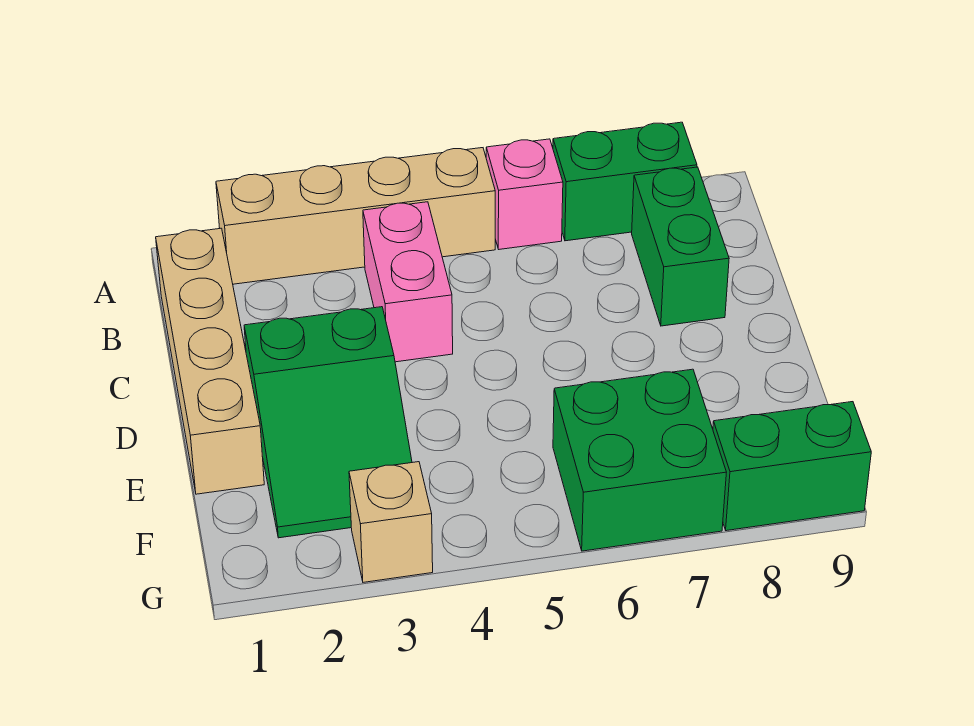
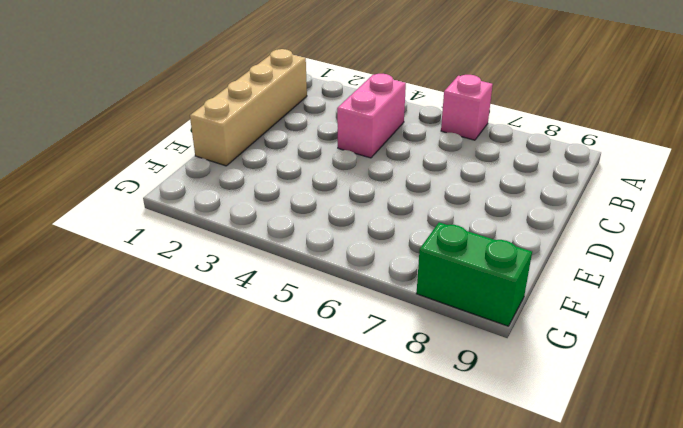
none -> tan brick A2:A5 level 1
none -> green brick A7:A8 level 1

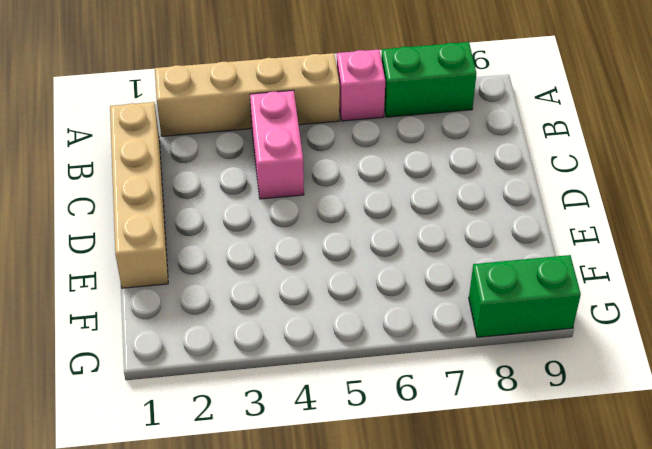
none -> green brick B8:C8 level 1
none -> green slope D2:F3 level 1 top D

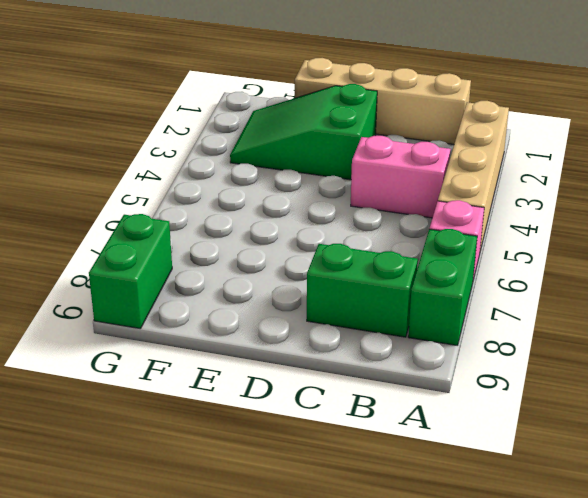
none -> green brick F6:G7 level 1
none -> tan brick G3 level 1

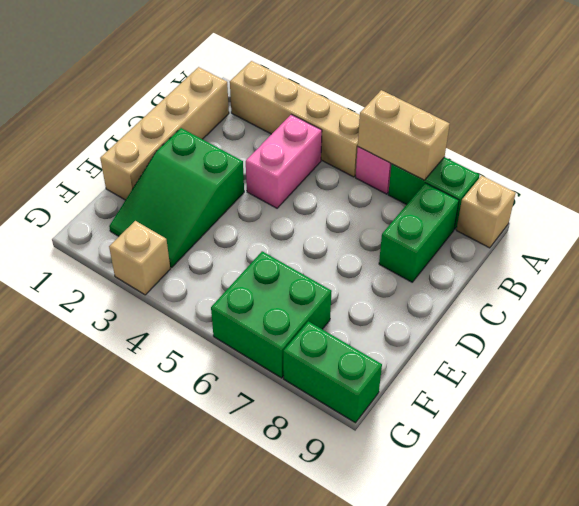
tan brick A6:A7 level 2 -> none
tan brick A9 level 1 -> none

